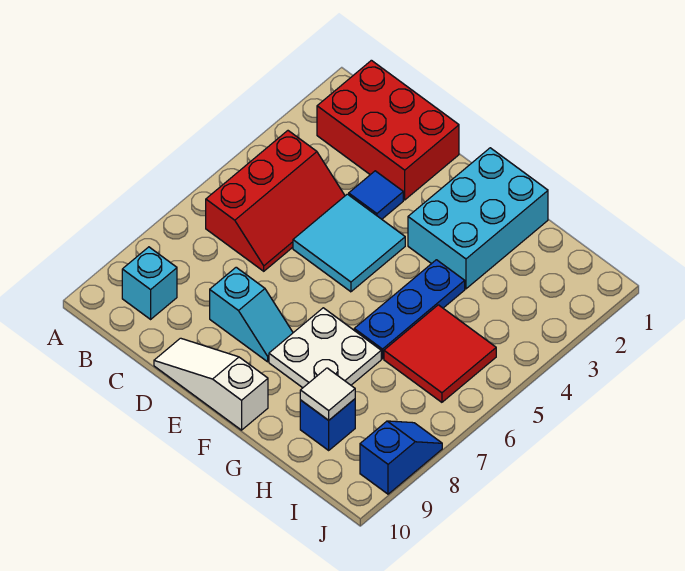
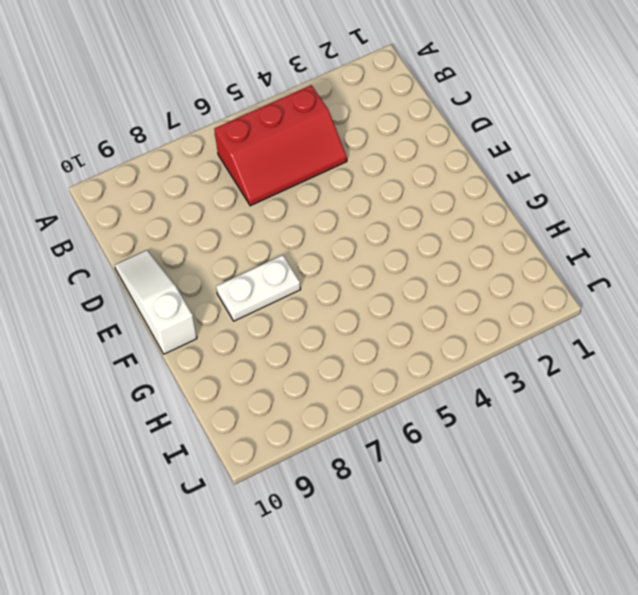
white plate F7:F8 level 1 -> white plate F7:G8 level 1
none -> red brick B1:D2 level 1
none -> cyan brick B9 level 1
none -> blue tile D3 level 1

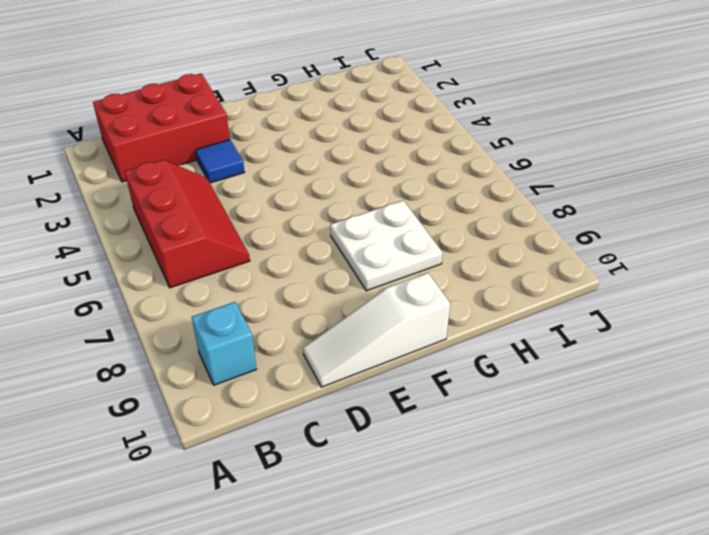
none -> cyan tile D4:E5 level 1
none -> cyan slope D8:E8 level 1 top D
none -> cyan brick F1:G3 level 1

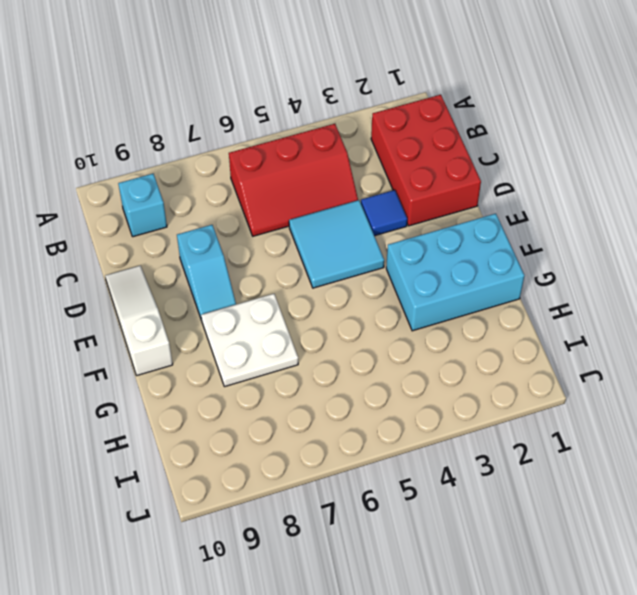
none -> blue plate G4:G6 level 1
none -> red tile H5:I6 level 1
none -> blue brick H9 level 1

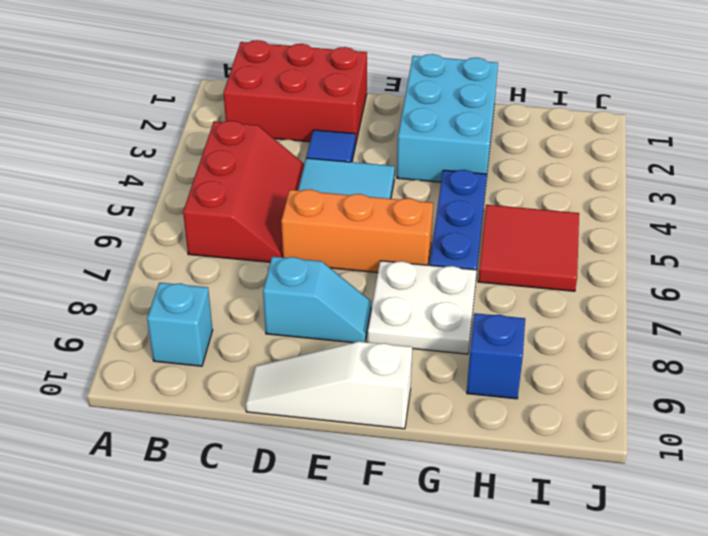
orange brick D6:F6 level 1 -> none
none -> blue slope J8:J9 level 1 top 9
none -> white tile H9 level 2

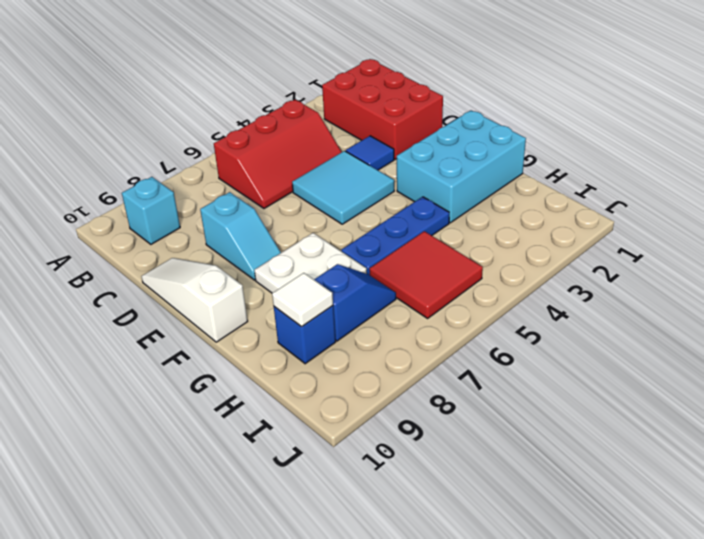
blue slope H7:H8 level 1 top 8 -> blue slope J8:J9 level 1 top 9

